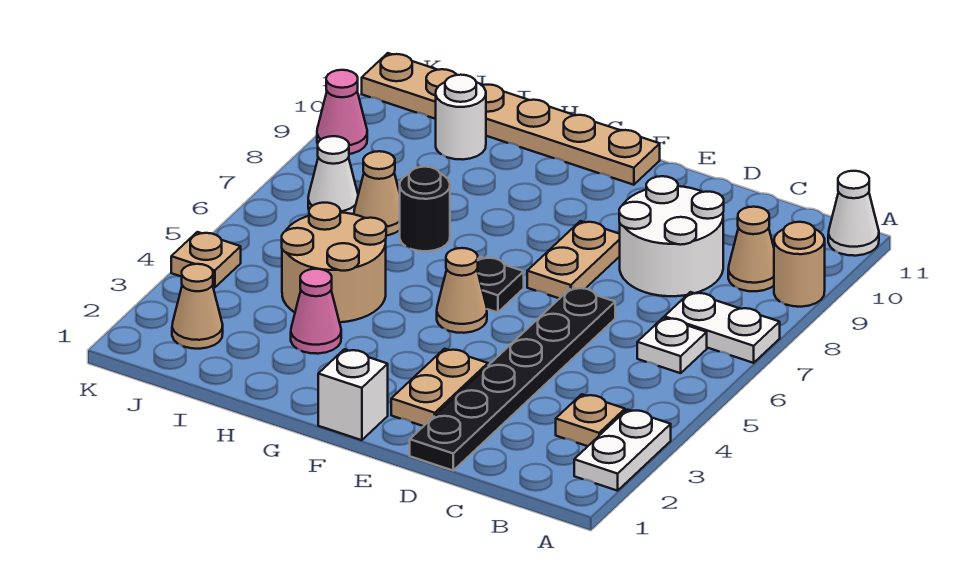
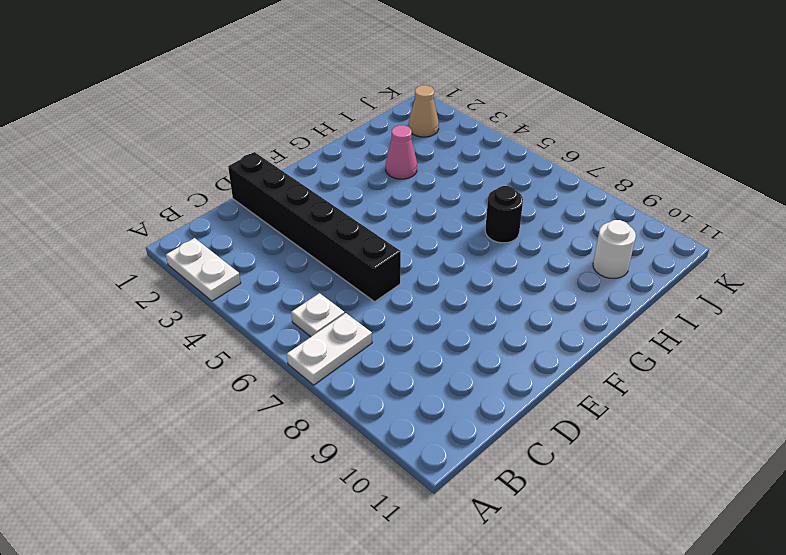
black brick D1:D6 level 1 -> black plate D1:D6 level 1
none -> tan round brick A9 level 1
none -> white cone A11 level 1
none -> tan plate B3 level 1

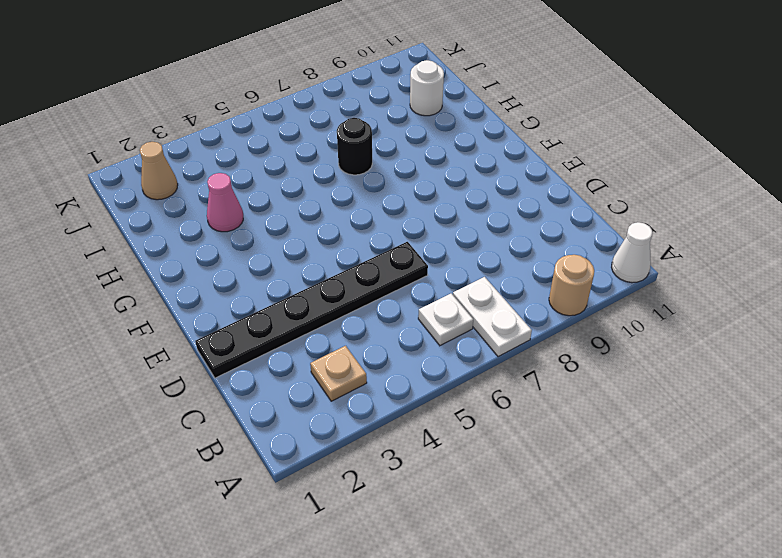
none -> white plate A2:A3 level 1
none -> tan cone B9 level 1
none -> white round brick C8:D9 level 1

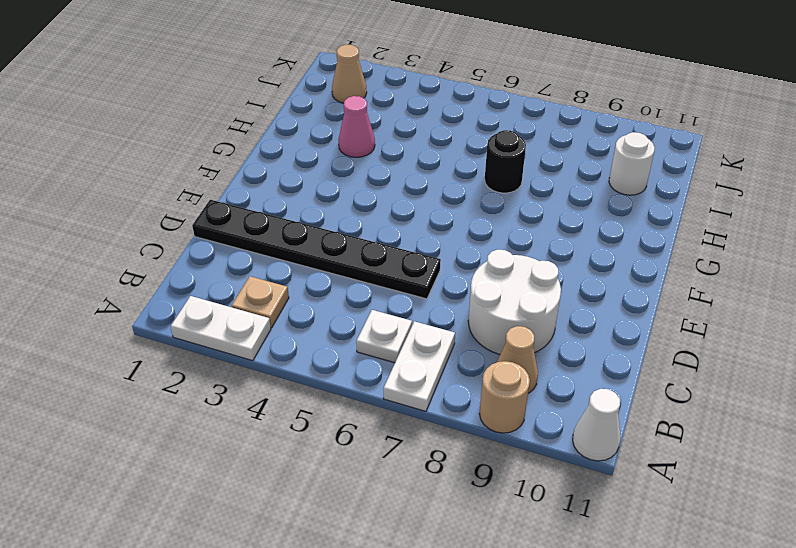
none -> tan plate E2:E3 level 1
none -> tan plate E7:E8 level 1
none -> white brick F1 level 1

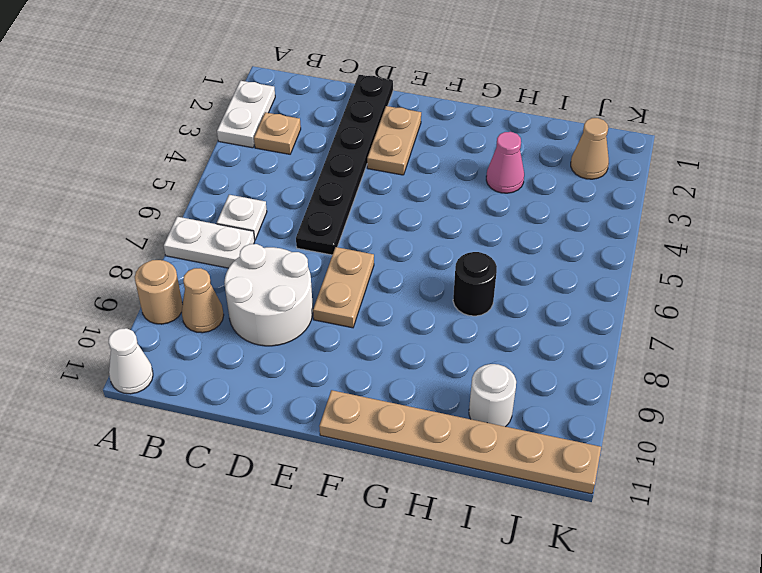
none -> white brick F1 level 1
none -> tan cone F5 level 1
none -> black plate F6 level 1

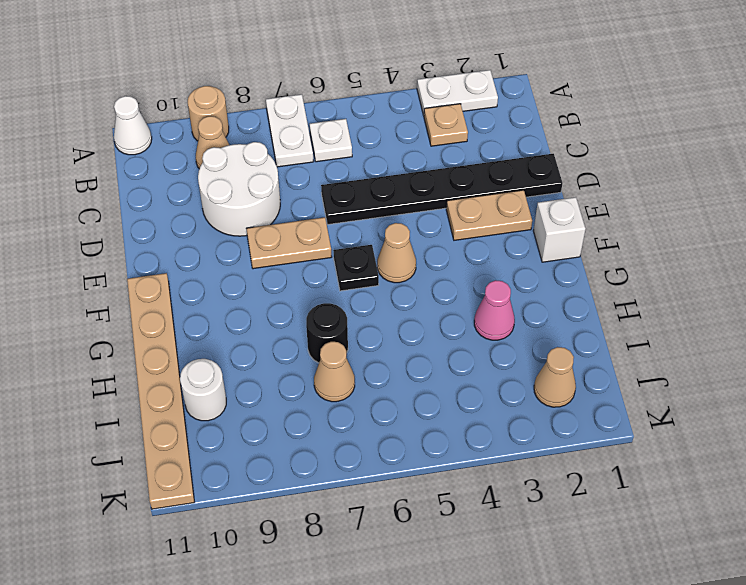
none -> tan round brick H4:I5 level 1
none -> white cone J7 level 1
none -> tan plate K4 level 1

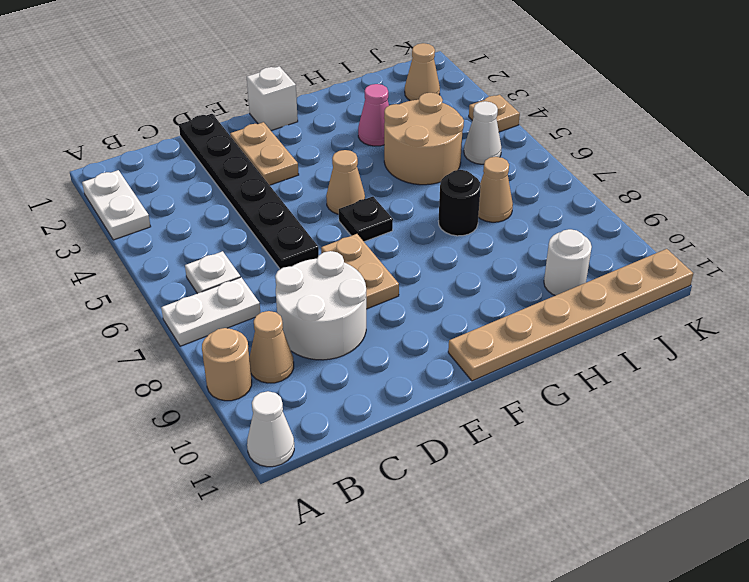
white cone J5 level 1 -> white cone J7 level 1
none -> tan plate B3 level 1
none -> pink cone K9 level 1

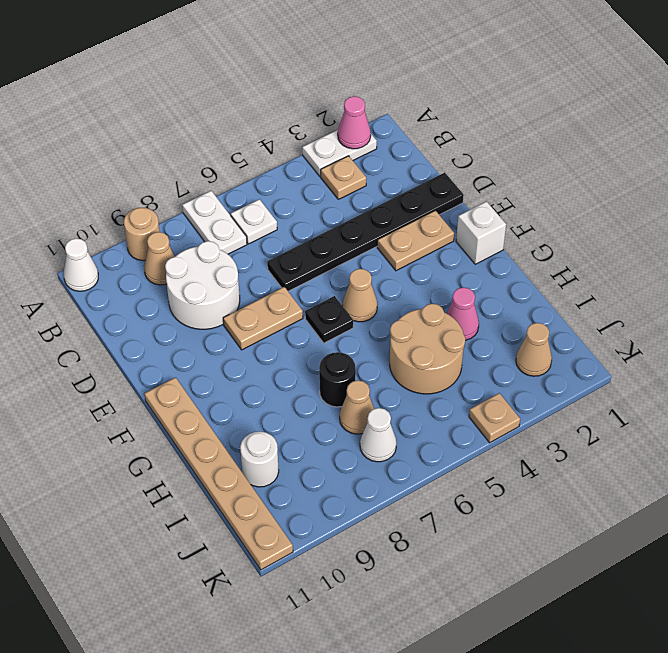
pink cone A2 level 2 -> pink cone K9 level 1

